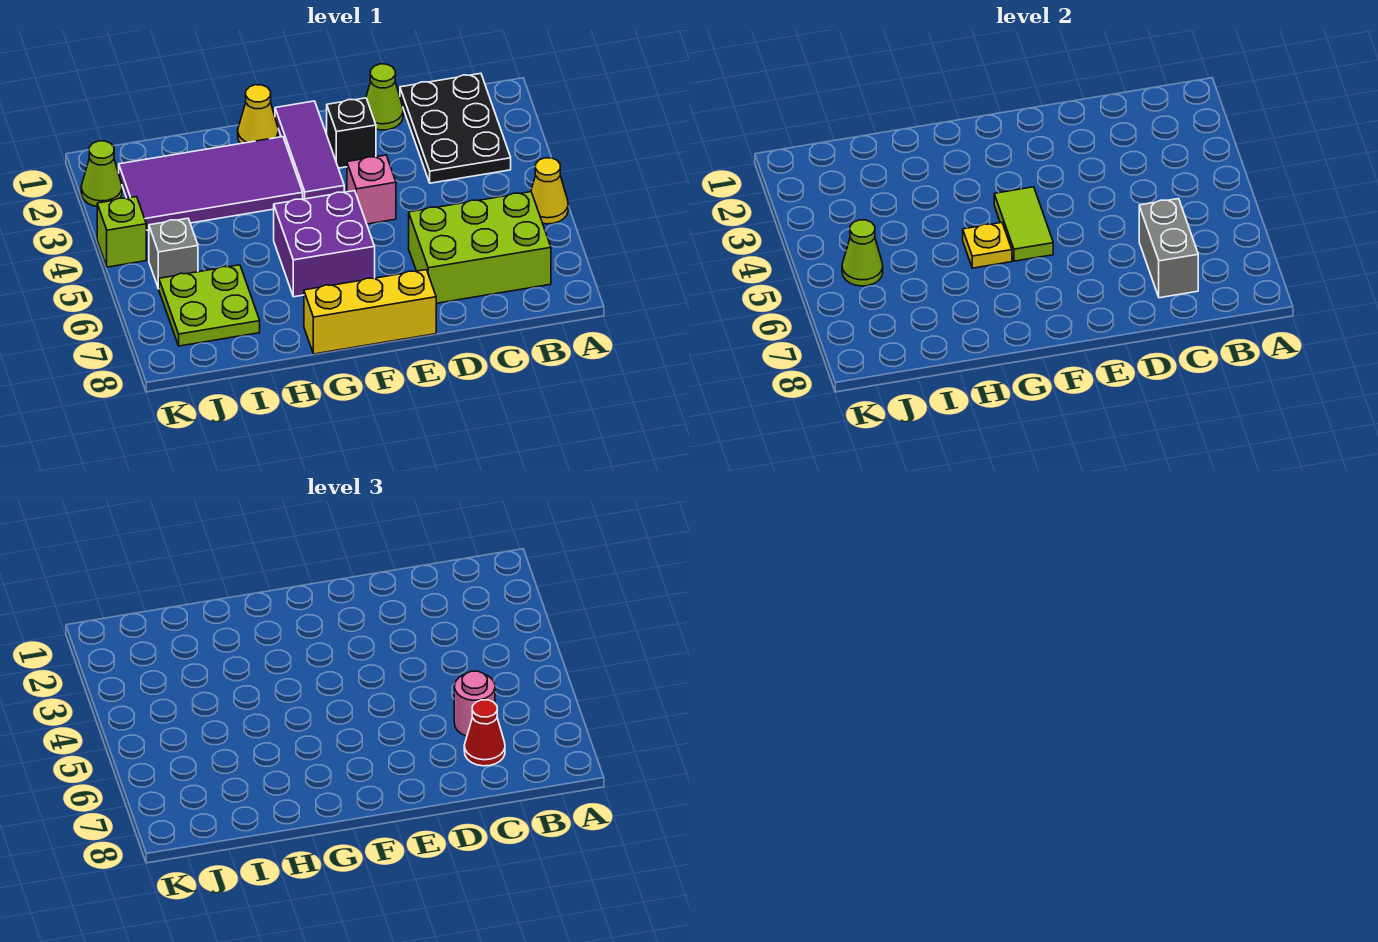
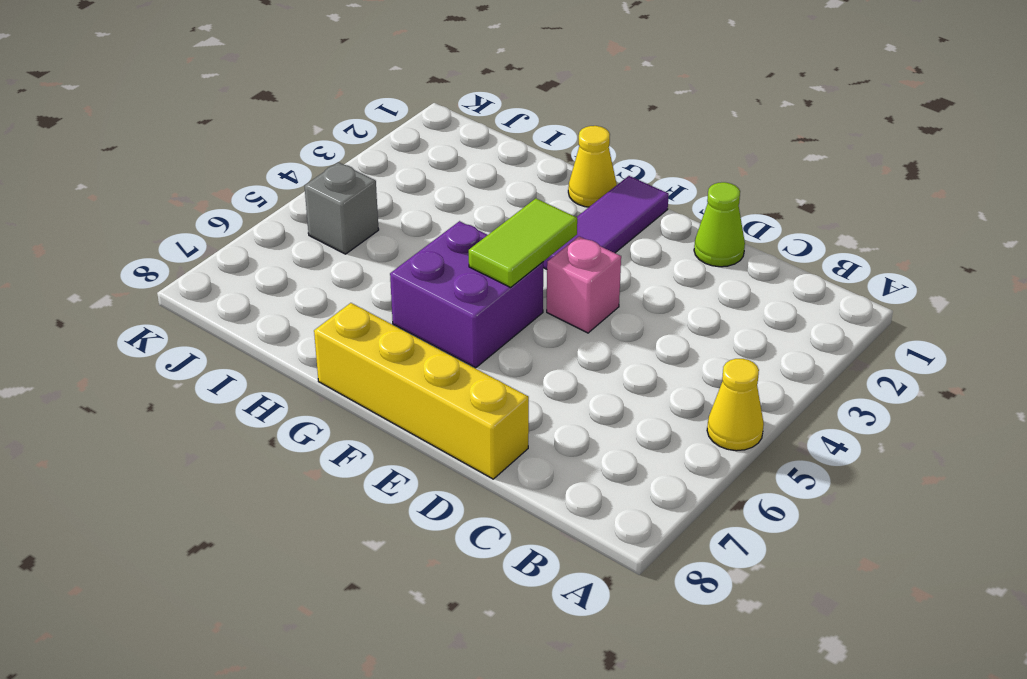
yellow brick D8:G8 level 1 -> yellow brick E8:G8 level 1
none -> black plate B1:C3 level 1
none -> lime brick B6:D7 level 1
none -> black brick E2 level 1

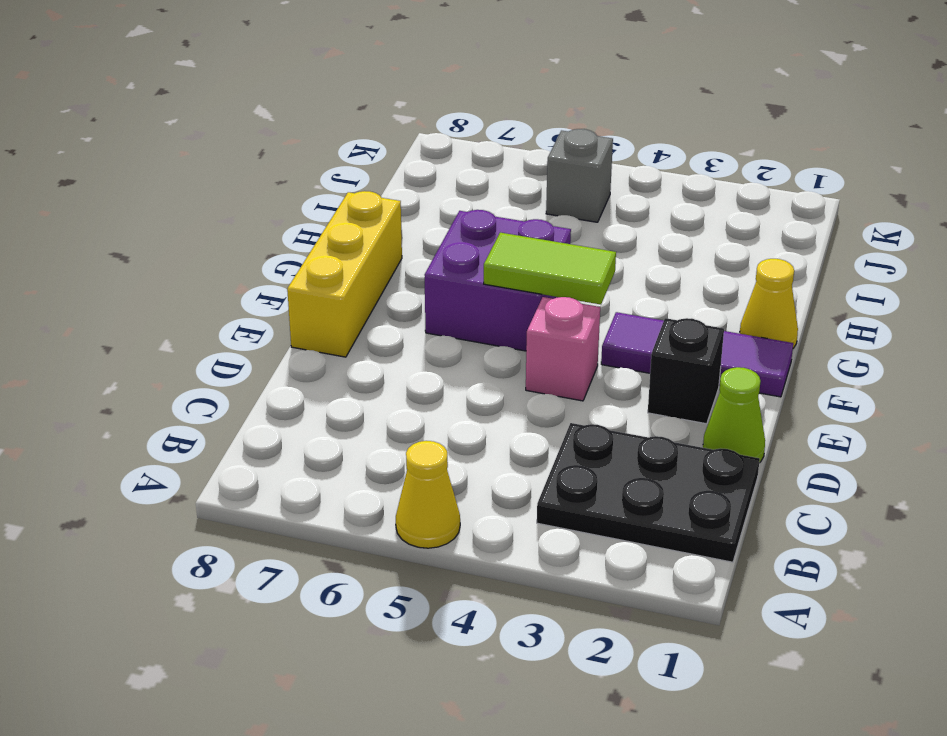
none -> lime brick B6:D7 level 1
none -> purple tile G2:J3 level 1
none -> lime plate I6:J7 level 1

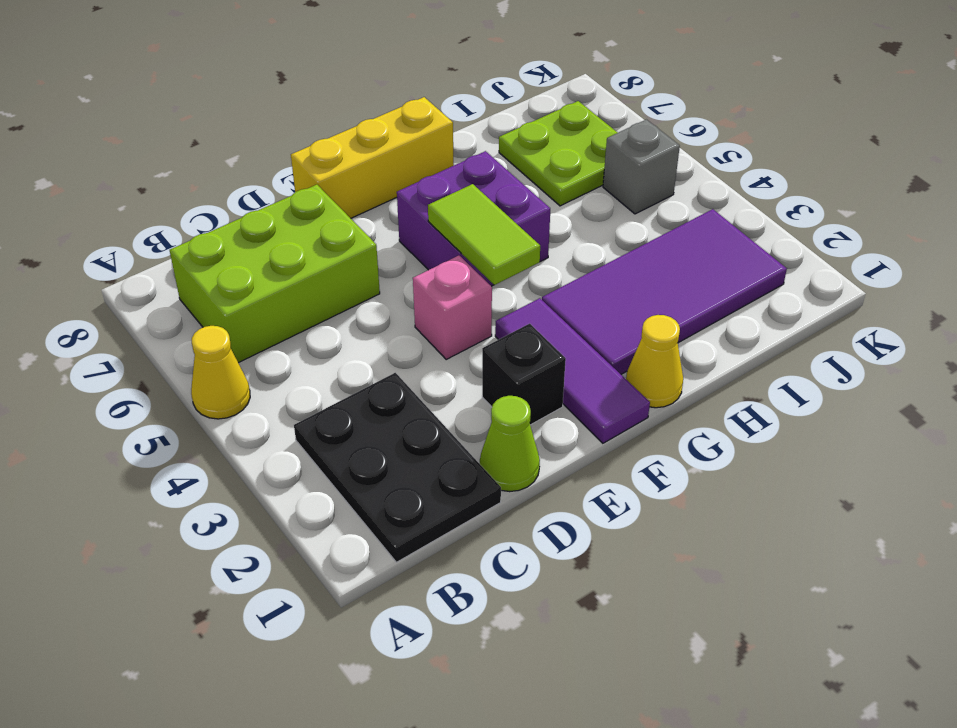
none -> lime cone K2 level 1
none -> lime brick K4 level 1
none -> grey brick C6:C7 level 2

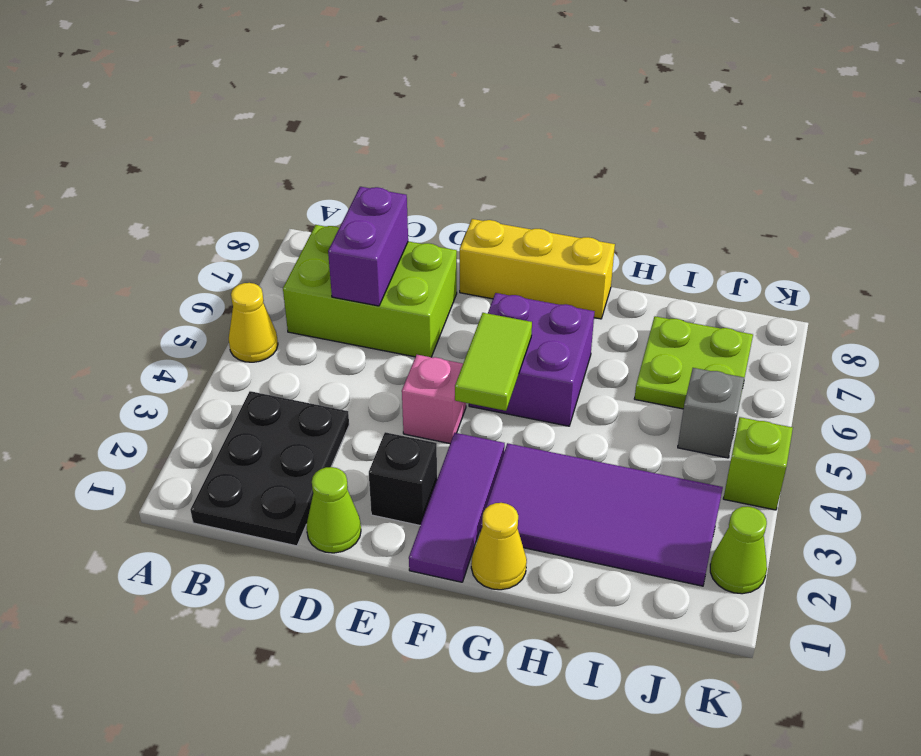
purple brick C6:C7 level 2 -> grey brick C6:C7 level 2
none -> yellow plate G5 level 2
none -> lime cone J5 level 2
none -> pink round brick C6 level 3

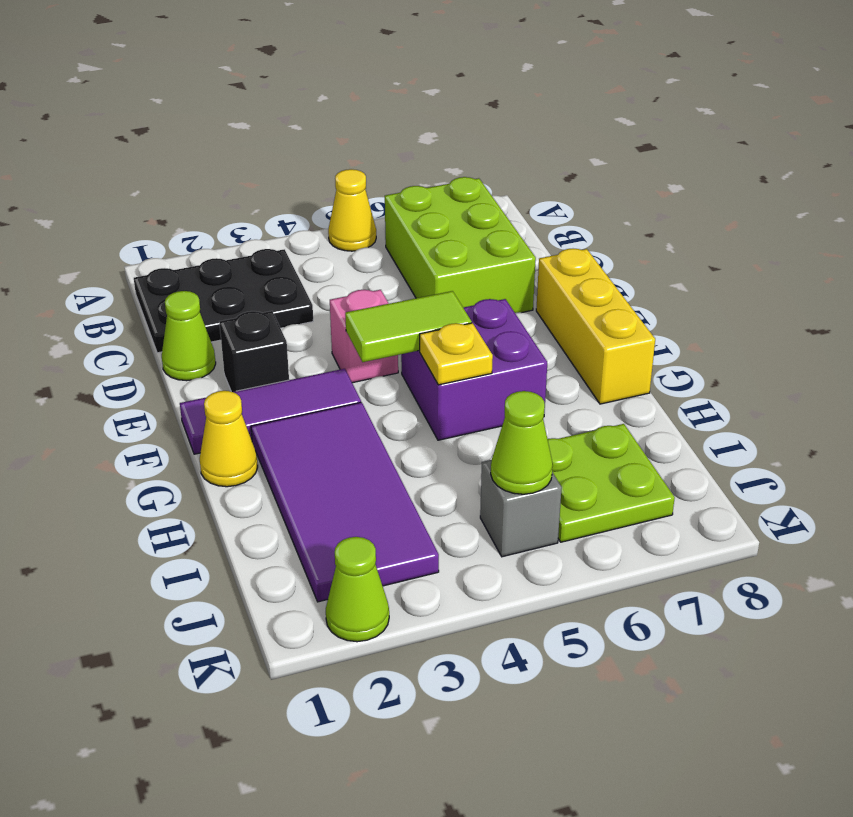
none -> lime brick K4 level 1
none -> grey brick C6:C7 level 2
none -> pink round brick C6 level 3

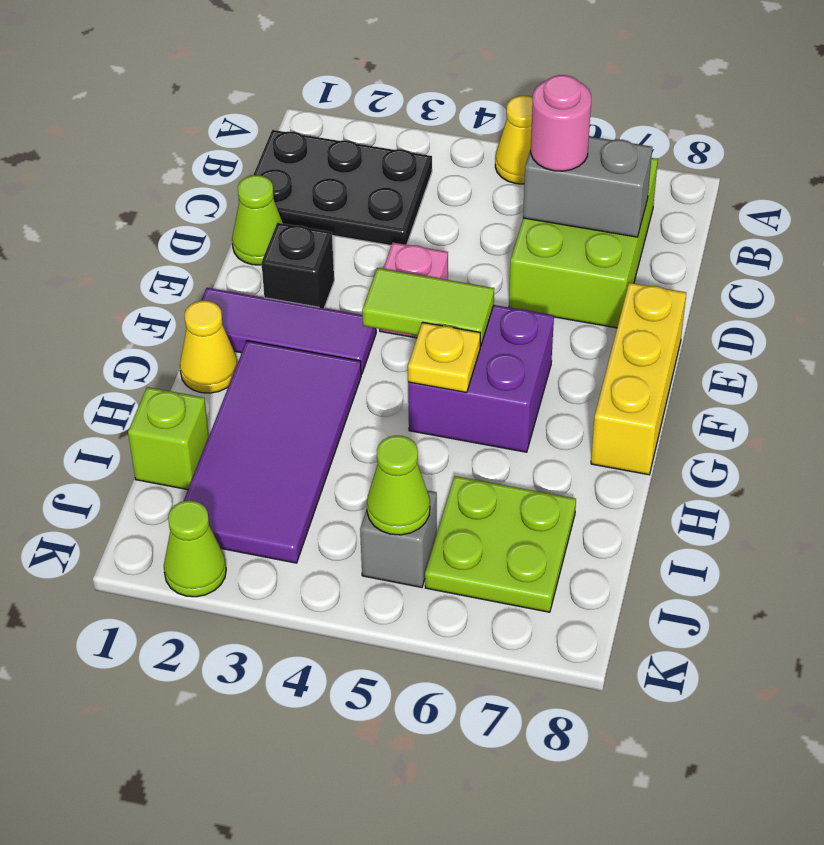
lime brick I1 level 1 -> lime brick K4 level 1
none -> red cone C7 level 3

